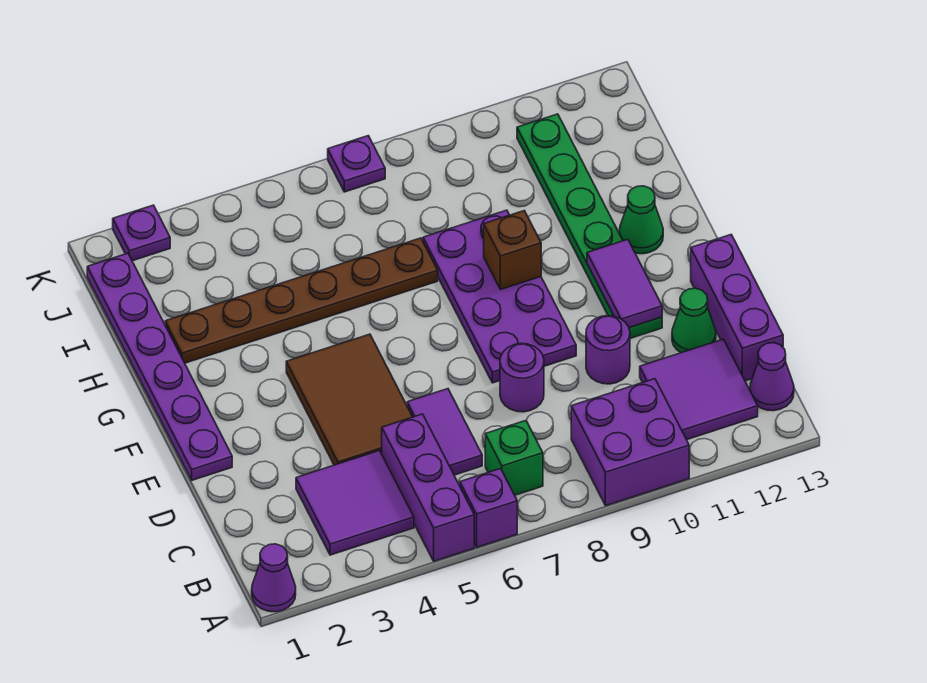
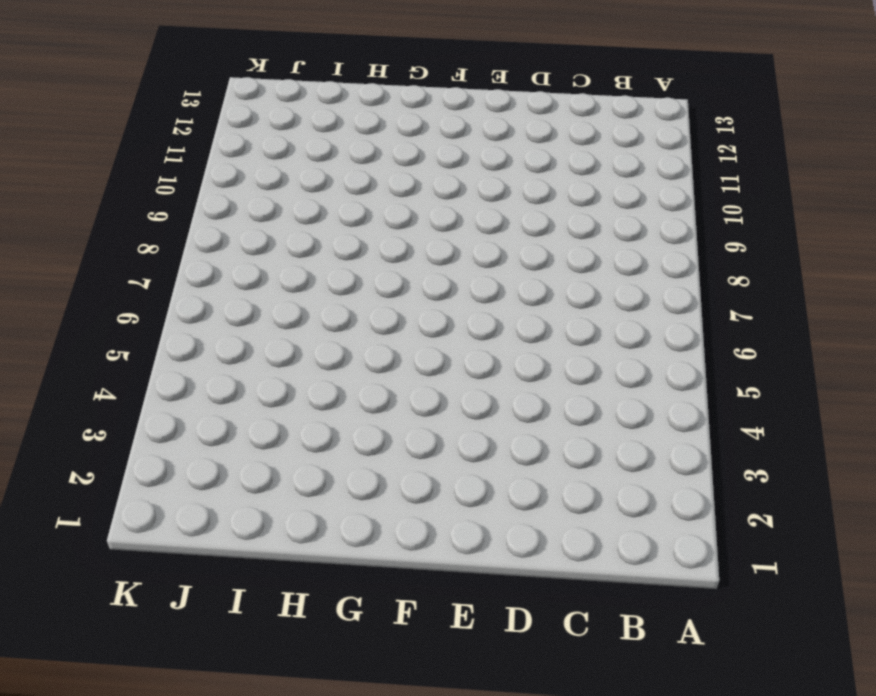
none -> purple cone A1 level 1
none -> purple brick A5:C5 level 1
none -> purple brick A6 level 1

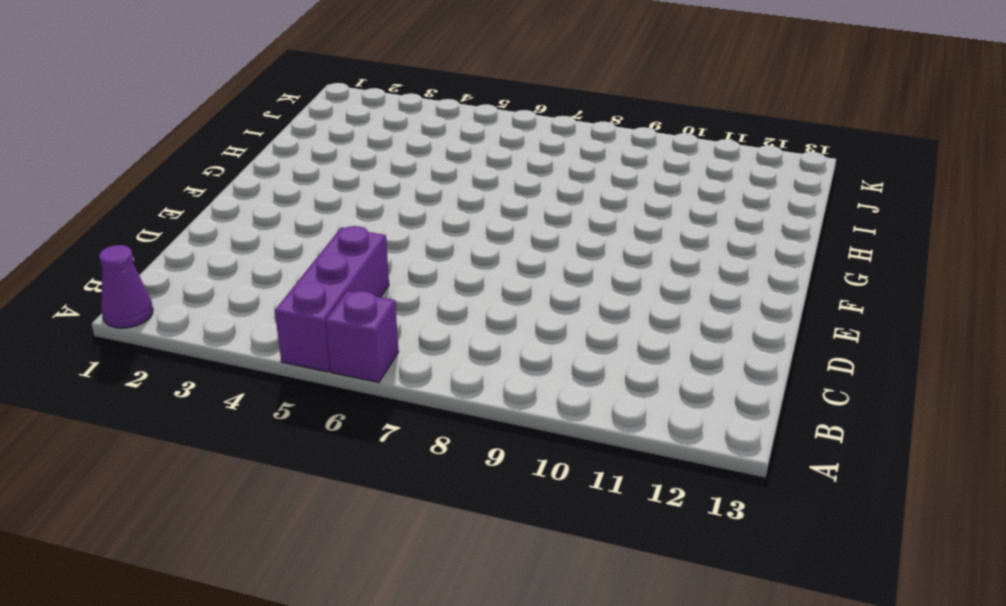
none -> purple brick A9:B10 level 1
none -> purple tile B3:C4 level 1
none -> green brick B7 level 1

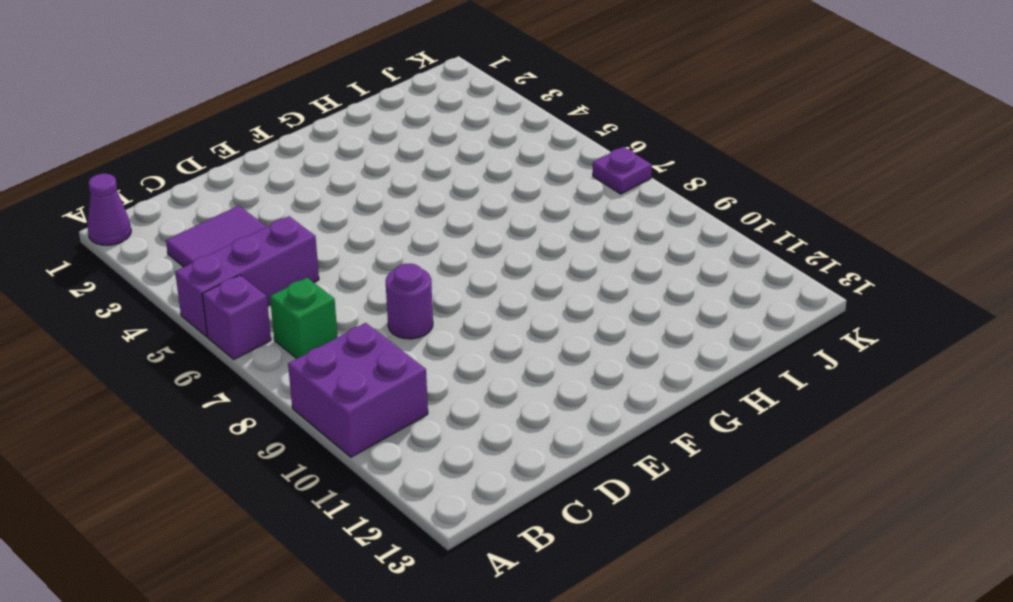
none -> purple tile B11:C12 level 1
none -> purple cone B13 level 1
none -> purple tile C6:D6 level 1

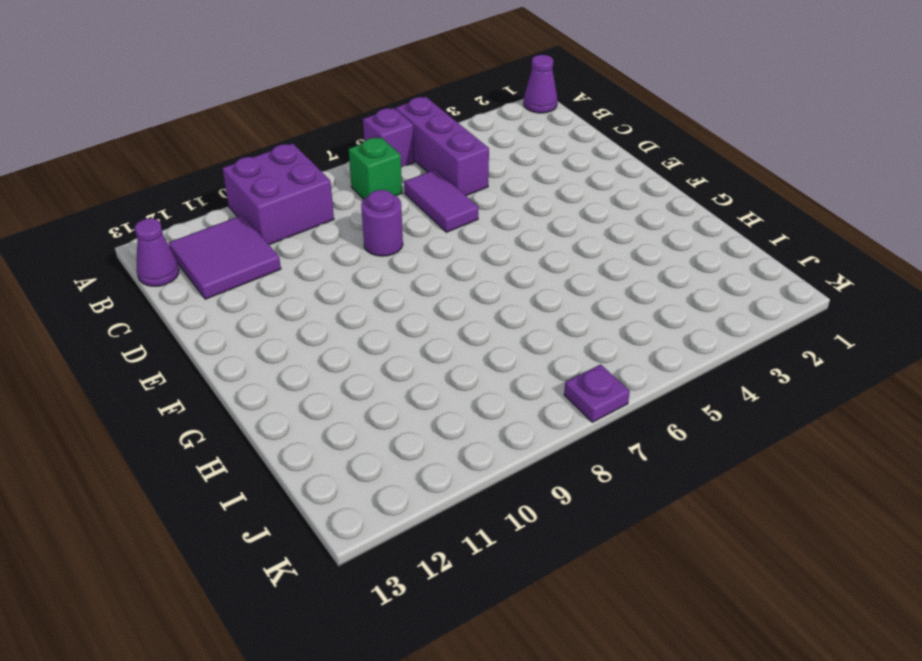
none -> purple tile B3:C4 level 1
none -> purple brick C13:E13 level 1
none -> brown tile D4:F5 level 1

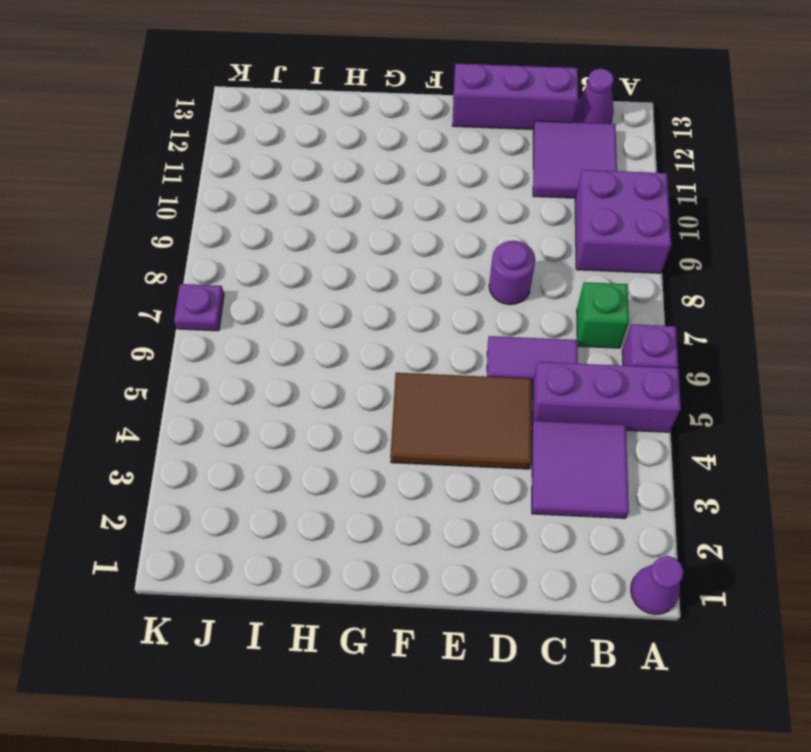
none -> purple round brick D10 level 1
none -> green cone D12 level 1
none -> purple plate E1:J1 level 1

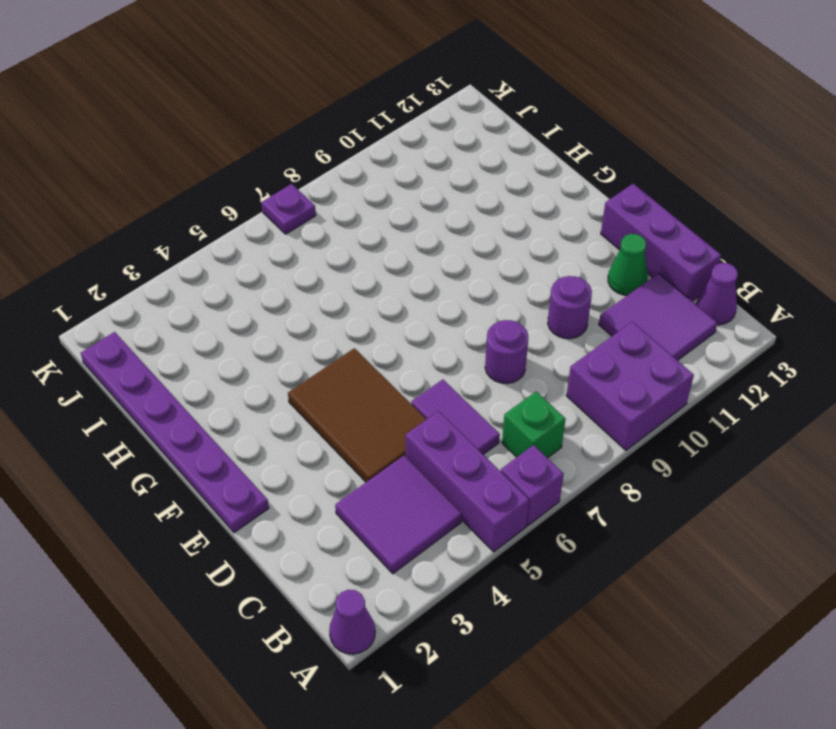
none -> purple plate E8:H9 level 1
none -> green plate E11:J11 level 1
none -> green cone G12 level 1

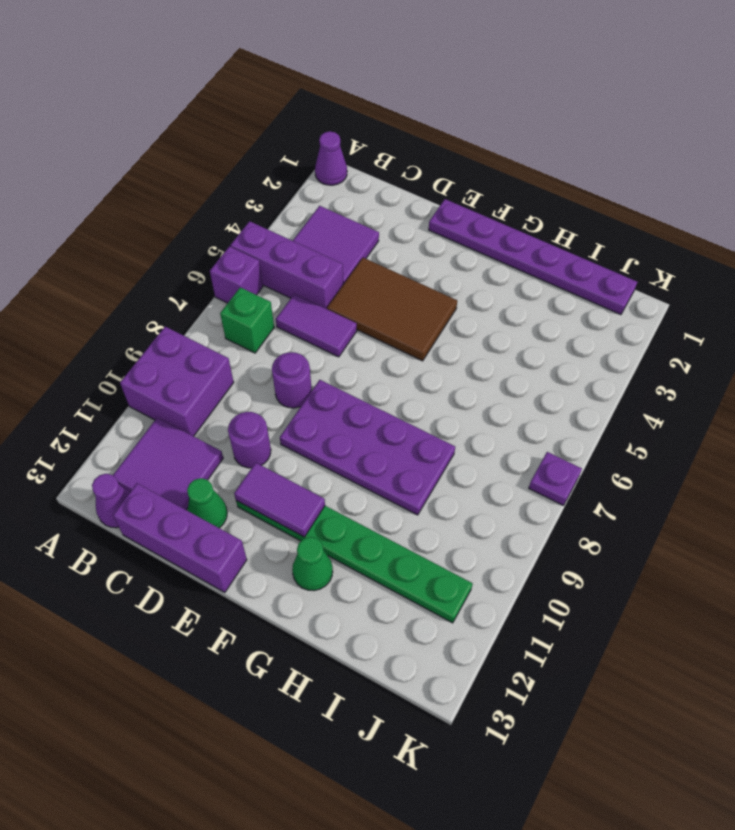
none -> brown plate H2:H7 level 1
none -> purple plate K2 level 1
none -> brown brick G9 level 2

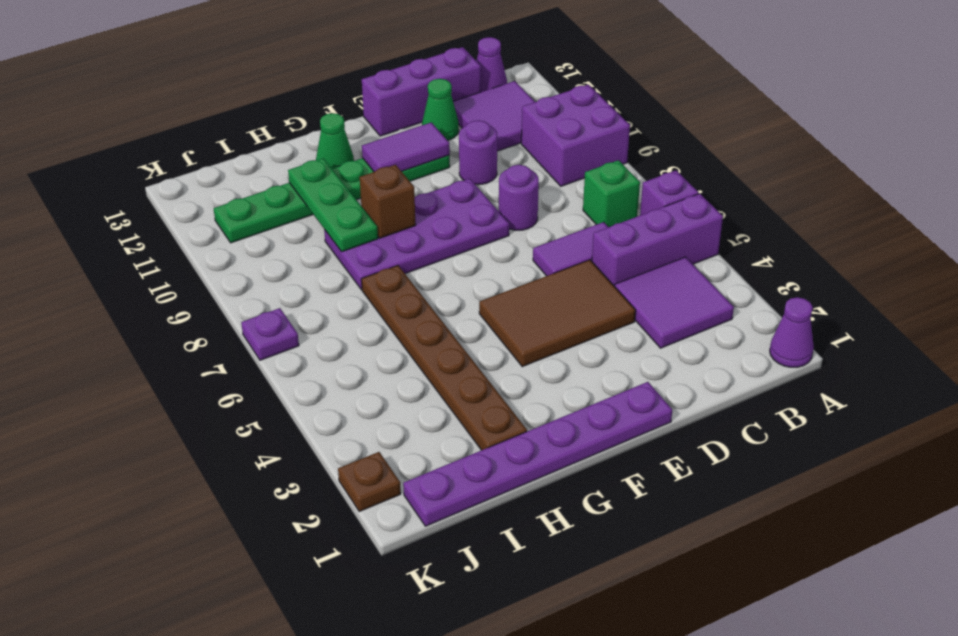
green plate H9:H11 level 2 -> none
brown plate K2 level 1 -> purple plate K2 level 1

